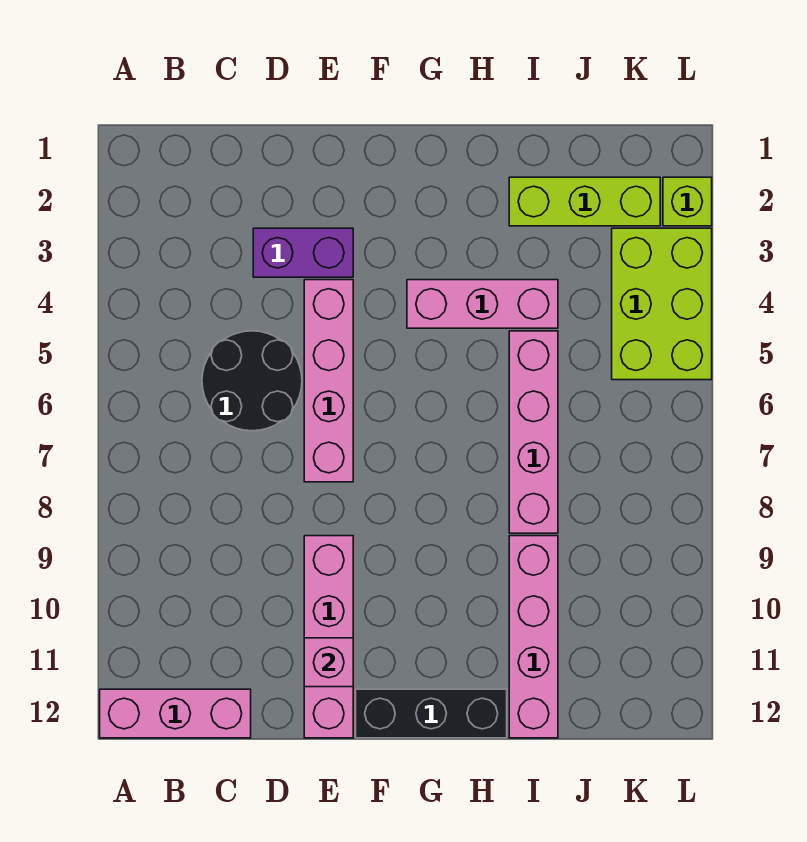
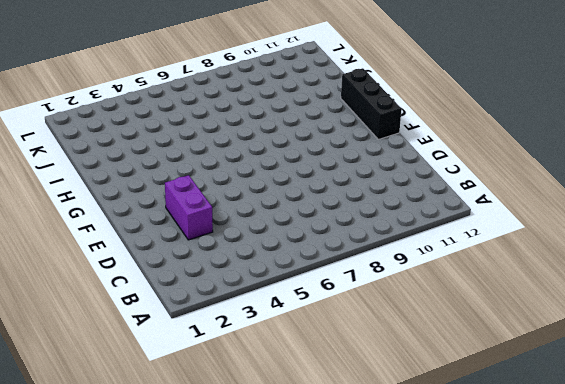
none -> pink brick A12:C12 level 1
none -> black round brick C5:D6 level 1
none -> pink brick E4:E7 level 1

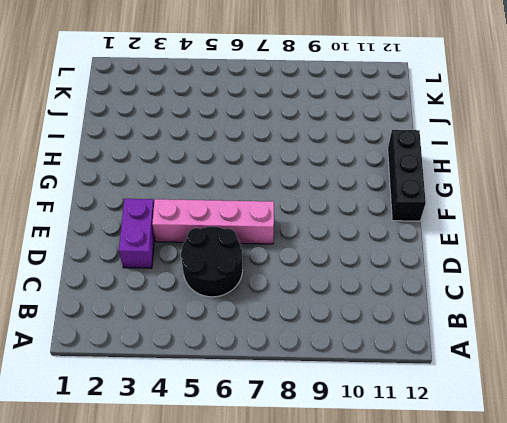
none -> pink brick A12:C12 level 1
none -> pink brick E9:E12 level 1
none -> pink brick G4:I4 level 1

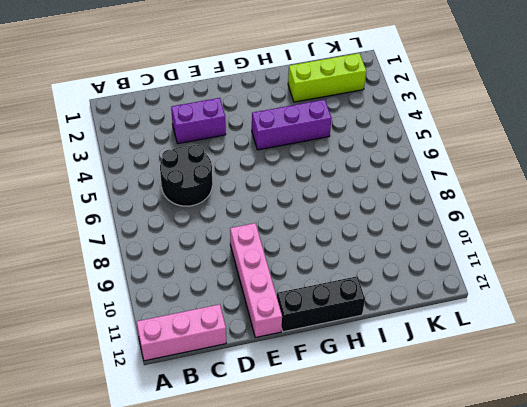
purple brick G4:I4 level 1 -> pink brick G4:I4 level 1
none -> pink brick E4:E7 level 1
none -> pink brick I5:I8 level 1
none -> pink brick I9:I12 level 1

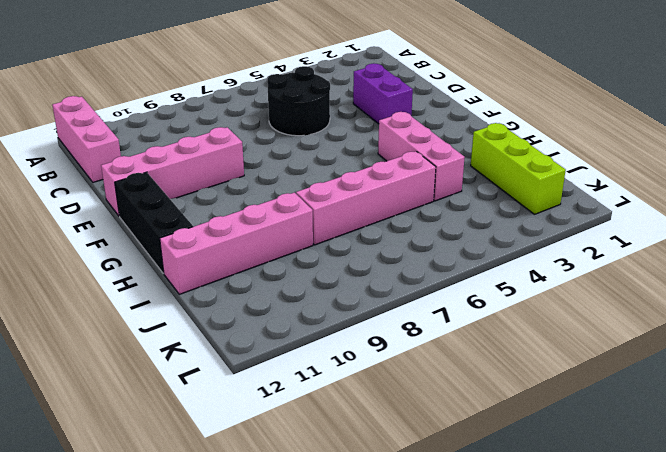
none -> pink brick E4:E7 level 1
none -> lime brick K3:L5 level 1
none -> lime brick L2 level 1

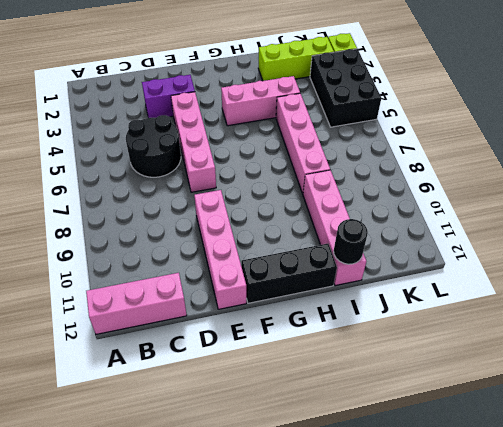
black round brick I12 level 2 -> none
black brick K3:L5 level 1 -> lime brick K3:L5 level 1
none -> pink brick E11 level 2

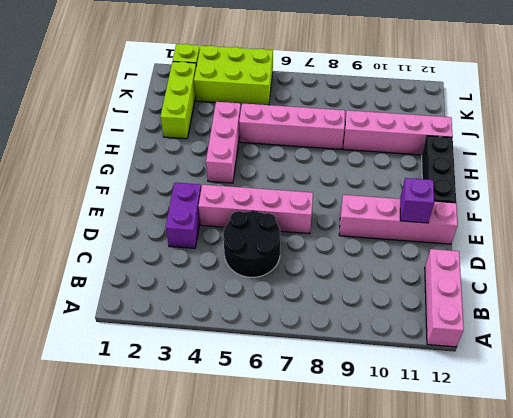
purple brick E11 level 2 -> pink brick E11 level 2

